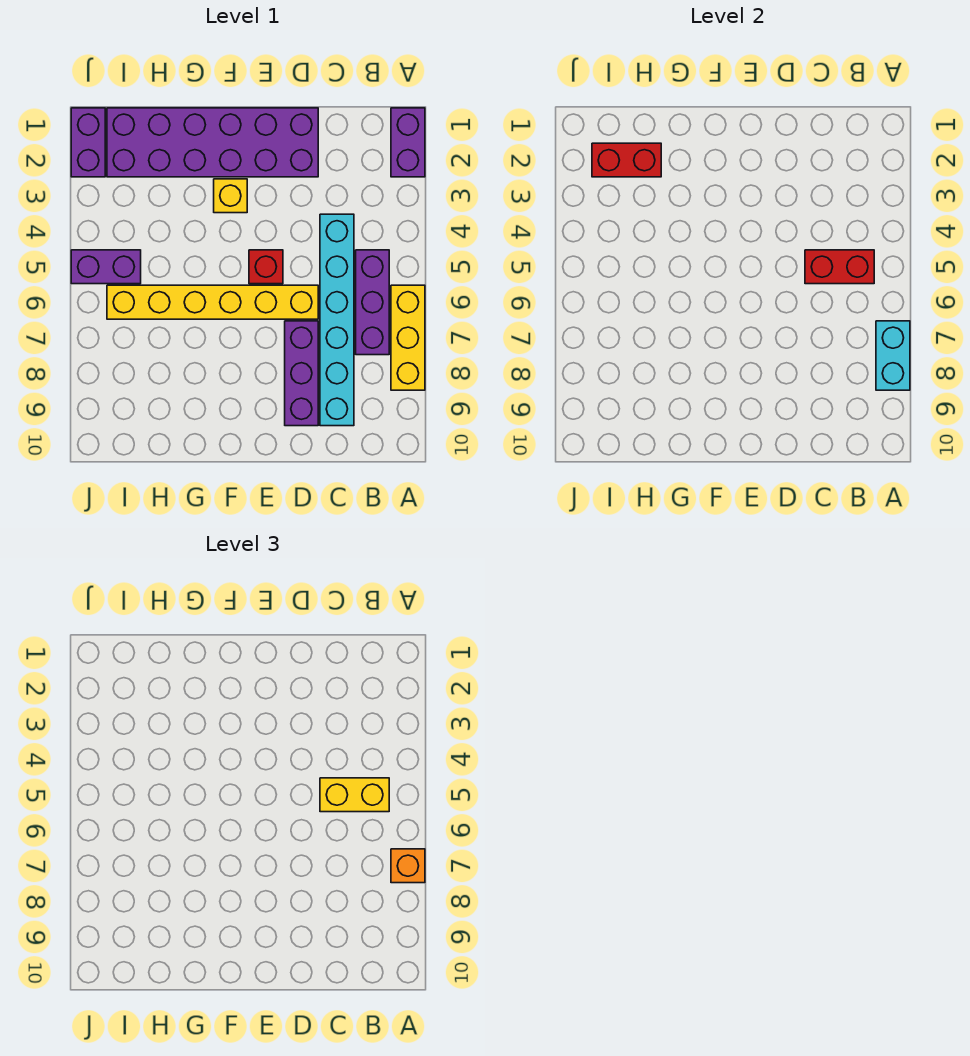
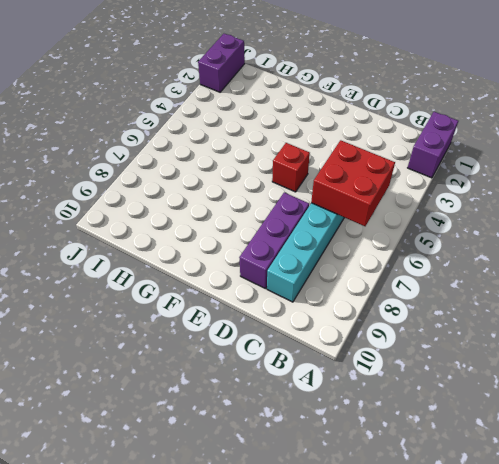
red brick B5:C6 level 2 -> red brick B5:C5 level 2
none -> yellow brick A6:A8 level 1
none -> purple brick B5:B7 level 1
none -> purple brick D1:I2 level 1

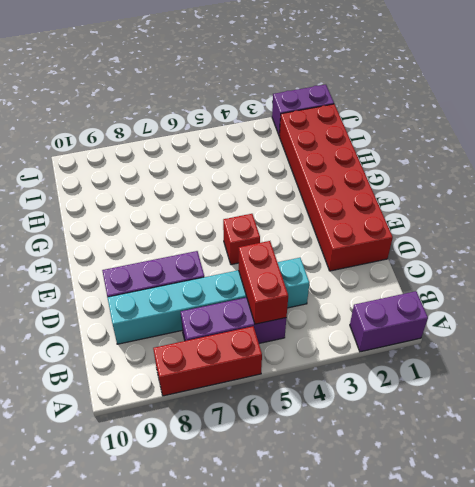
red brick A6:A8 level 1 -> yellow brick A6:A8 level 1
red brick D1:I2 level 1 -> purple brick D1:I2 level 1
none -> yellow brick D6:I6 level 1
none -> yellow brick F3 level 1
none -> purple brick I5:J5 level 1

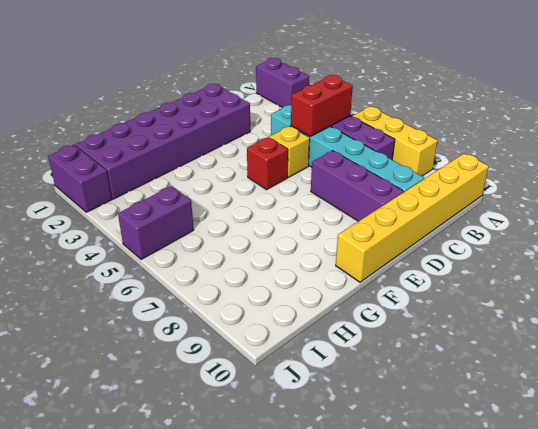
yellow brick A10:F10 level 1 -> yellow brick D6:I6 level 1
yellow brick D5 level 1 -> yellow brick F3 level 1
none -> cyan brick A7:A8 level 2
none -> red brick H2:I2 level 2
none -> orange brick A7 level 3

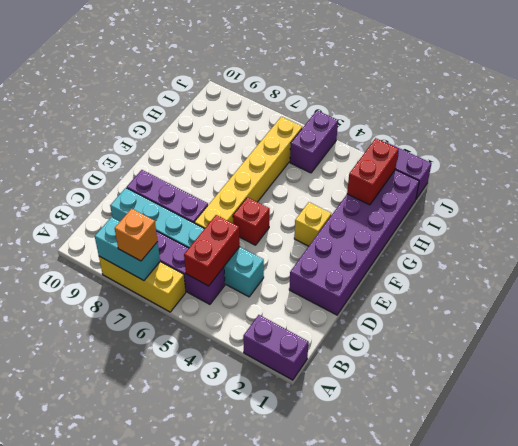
none -> yellow brick B5:C5 level 3

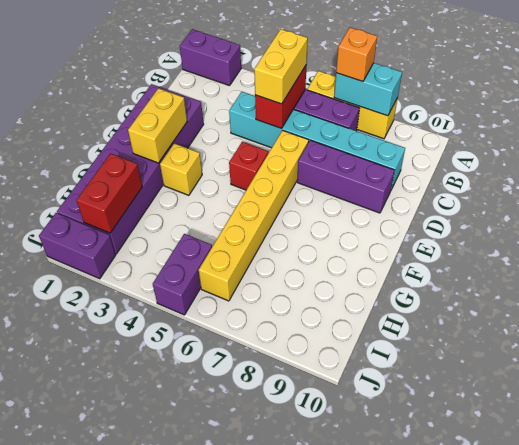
yellow brick E2:F2 level 2 -> none

